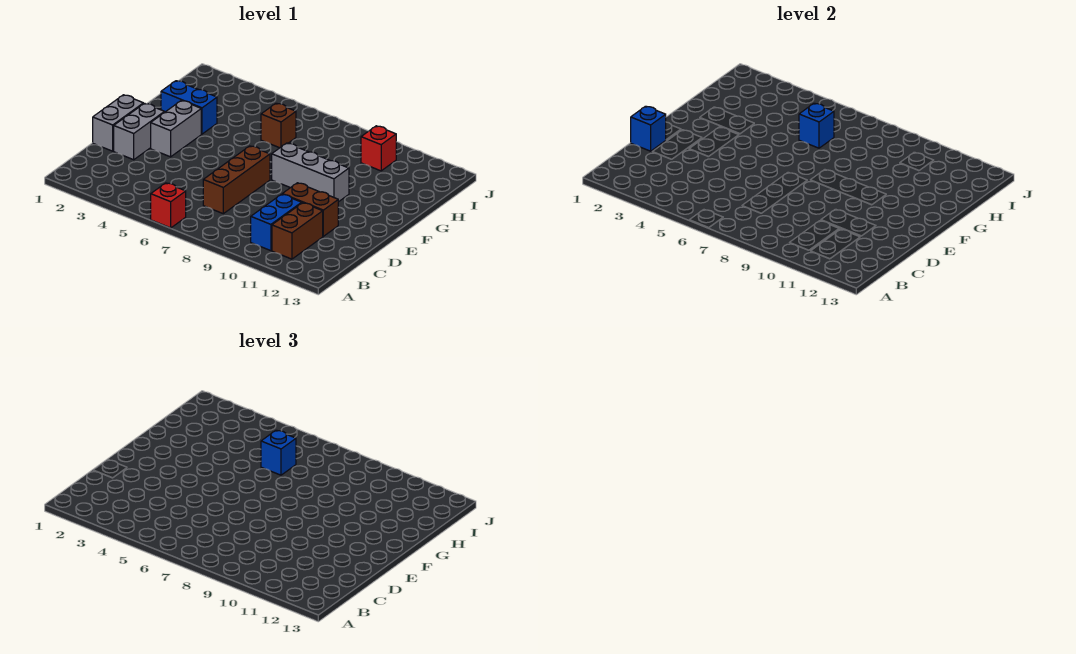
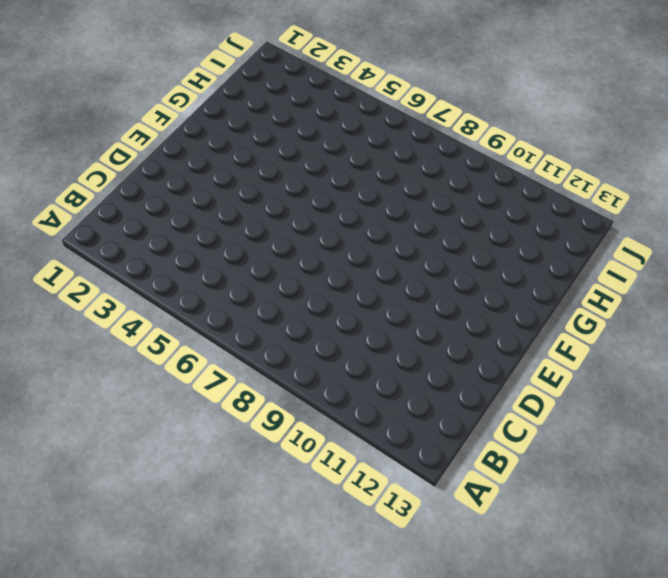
none -> red brick A6 level 1
none -> blue brick B10:C10 level 1
none -> brown brick B11:C11 level 1

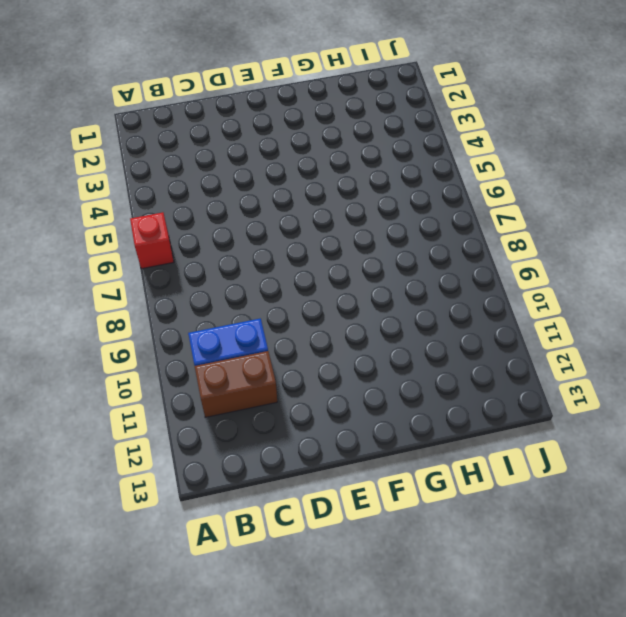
none -> brown brick C7:E7 level 1
none -> grey brick D1:E1 level 1
none -> grey brick D2:E2 level 1

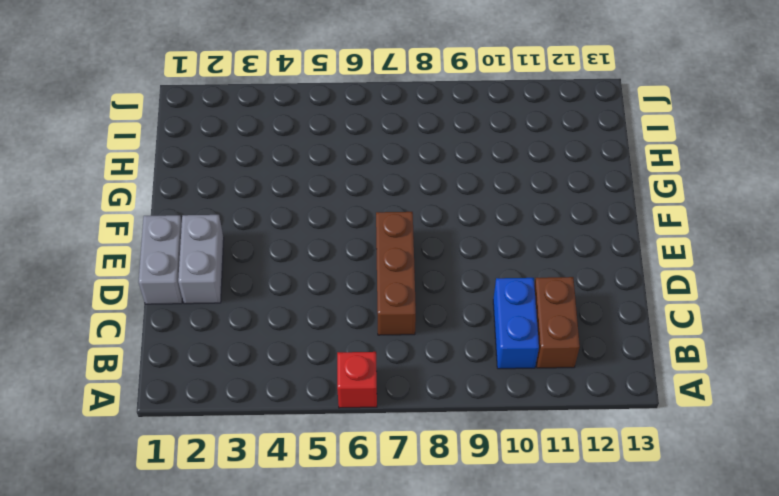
none -> brown brick D10:D11 level 1
none -> grey brick E3:F3 level 1
none -> grey brick F8:F10 level 1

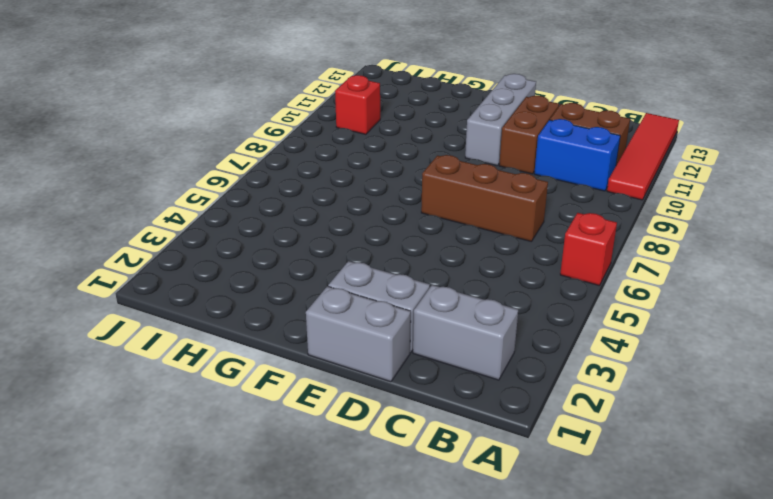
red tile A10:A13 level 1 -> none
grey brick B2:C2 level 1 -> grey brick E3:F3 level 1
grey brick E10:E12 level 1 -> grey brick F8:F10 level 1
none -> blue brick G2:G3 level 1
none -> brown brick H6 level 1
none -> blue brick D1 level 2

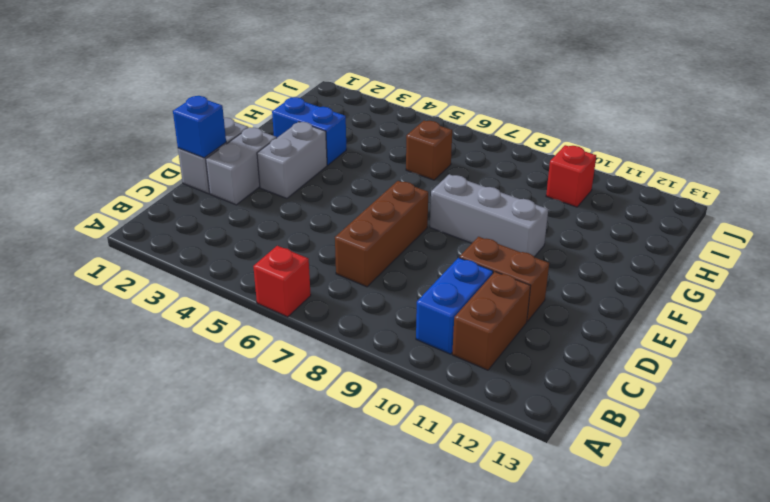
none -> blue brick H6 level 2
none -> blue brick H6 level 3

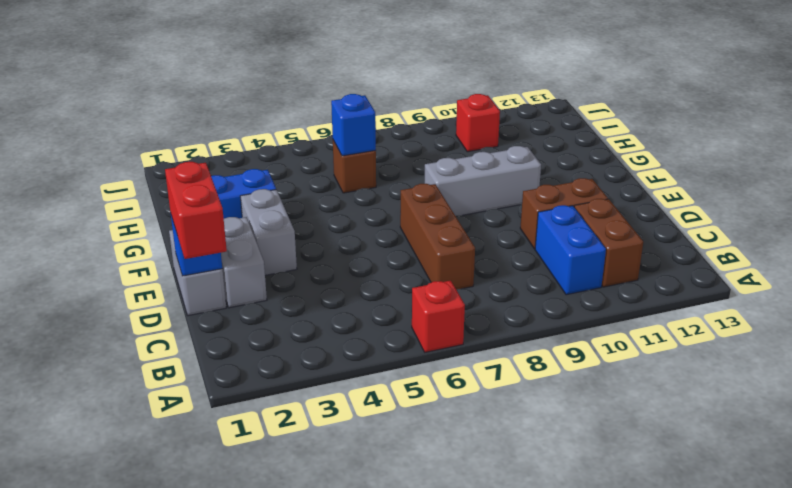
red brick C1:D1 level 3 -> none
none -> blue brick H6 level 3

